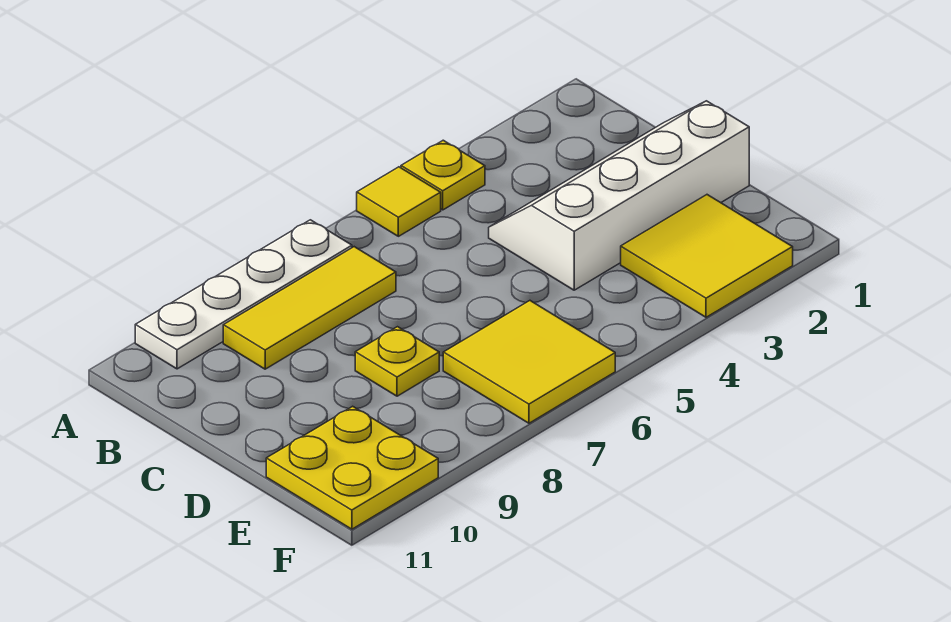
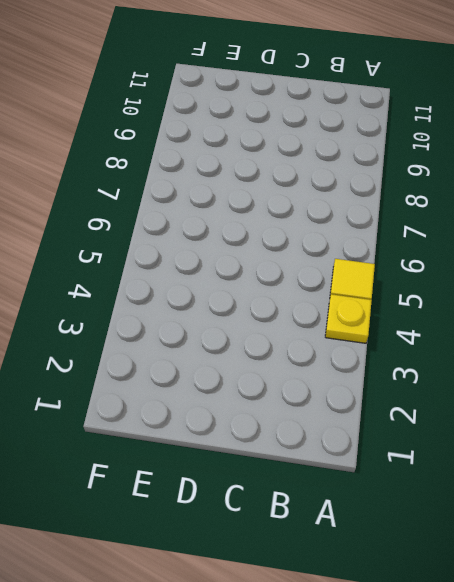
none -> white plate A7:A10 level 1
none -> yellow tile B7:B9 level 1

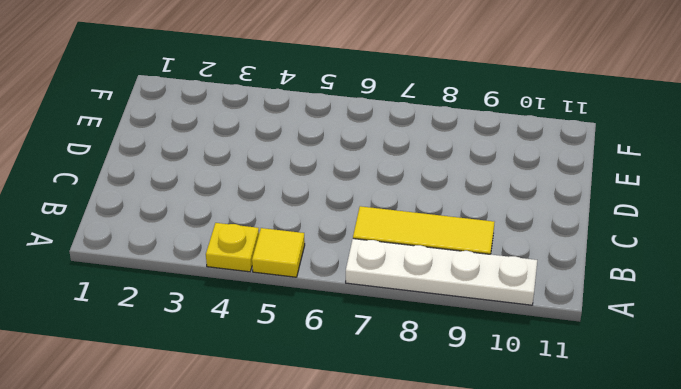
none -> white slope C1:D4 level 1 top D
none -> yellow plate D8 level 1

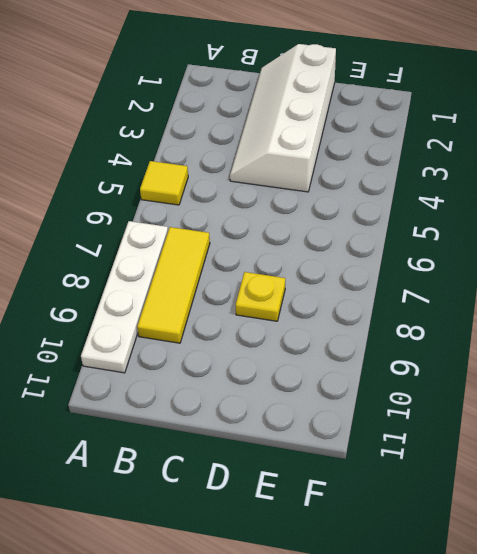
none -> yellow plate A4 level 1
none -> yellow tile E2:F3 level 1

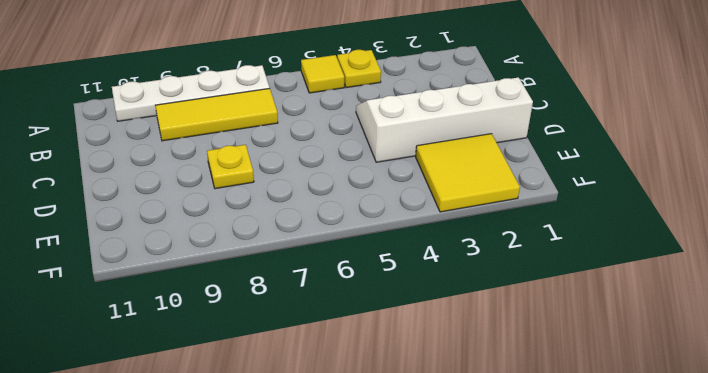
none -> yellow tile E6:F7 level 1
none -> yellow plate E10:F11 level 1

